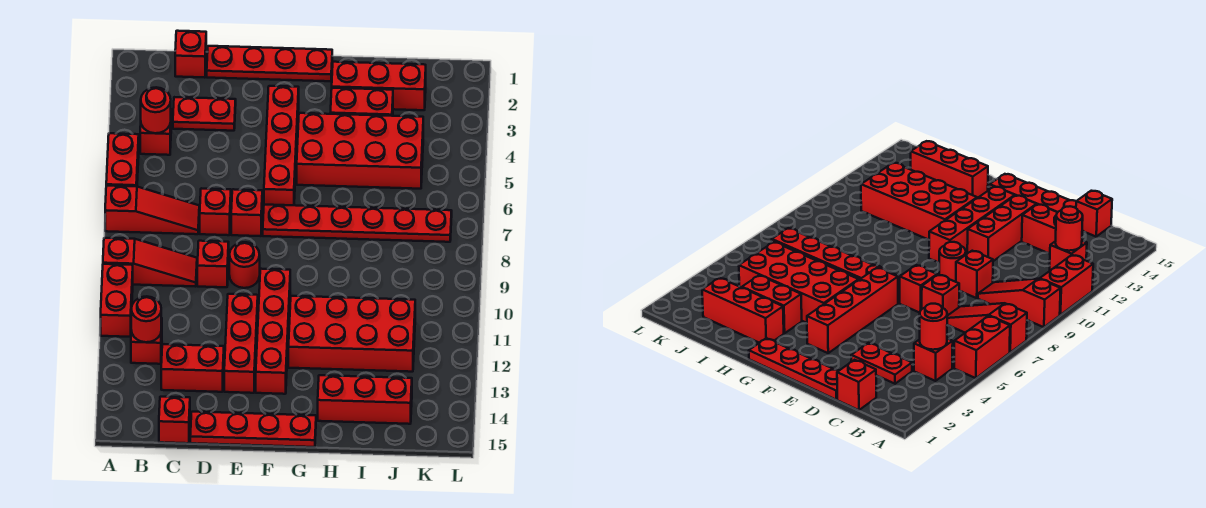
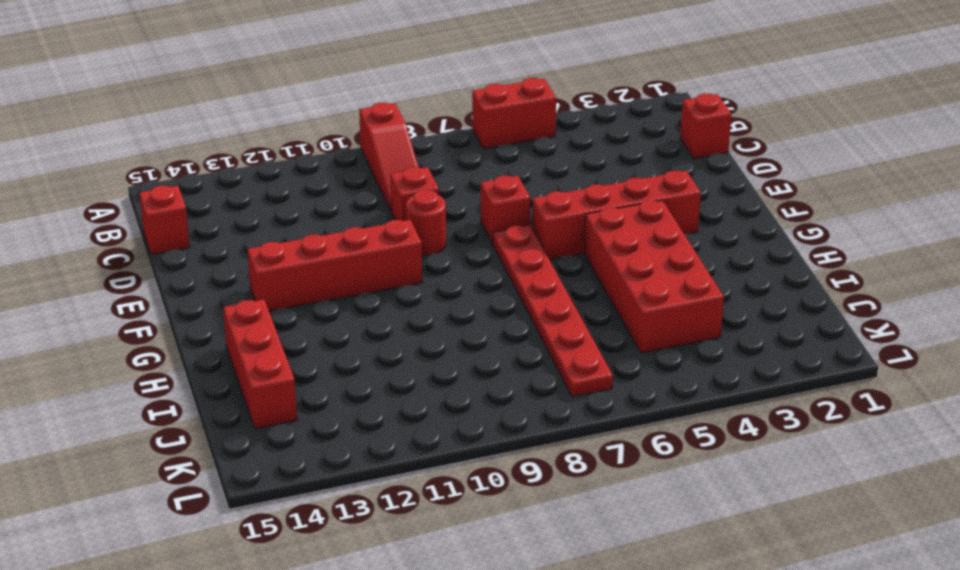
none -> red slope A7:C7 level 1 top A
none -> red brick A10:A11 level 1
none -> red brick B4 level 1

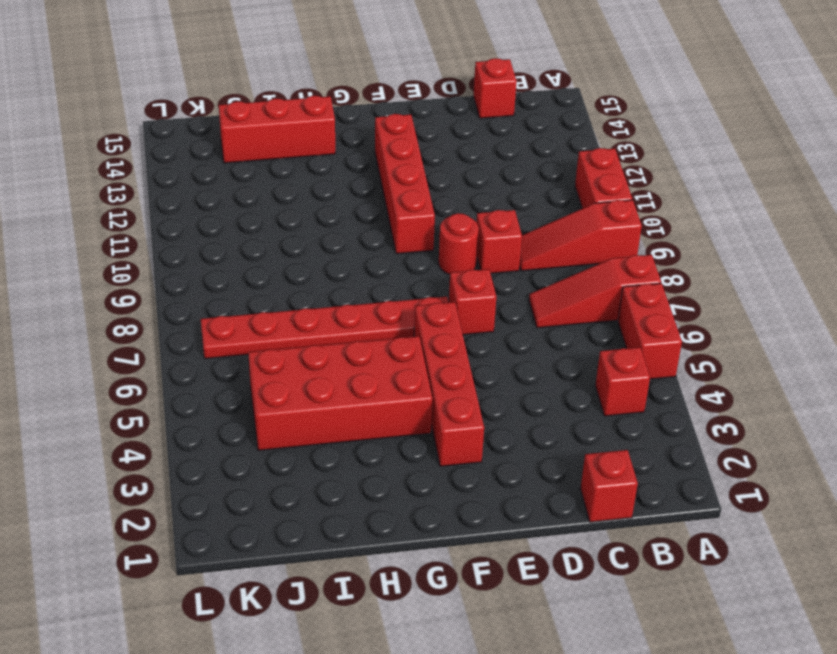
none -> red brick B12 level 1
none -> red plate C3:D3 level 1
none -> red brick C13:D13 level 1

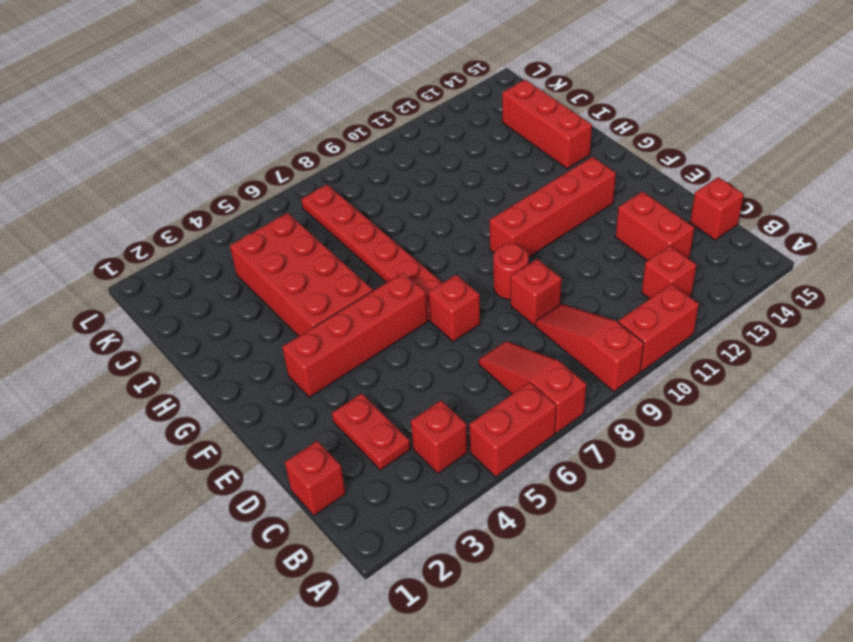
none -> red plate D1:G1 level 1
none -> red brick D7 level 1
none -> red plate D15:G15 level 1

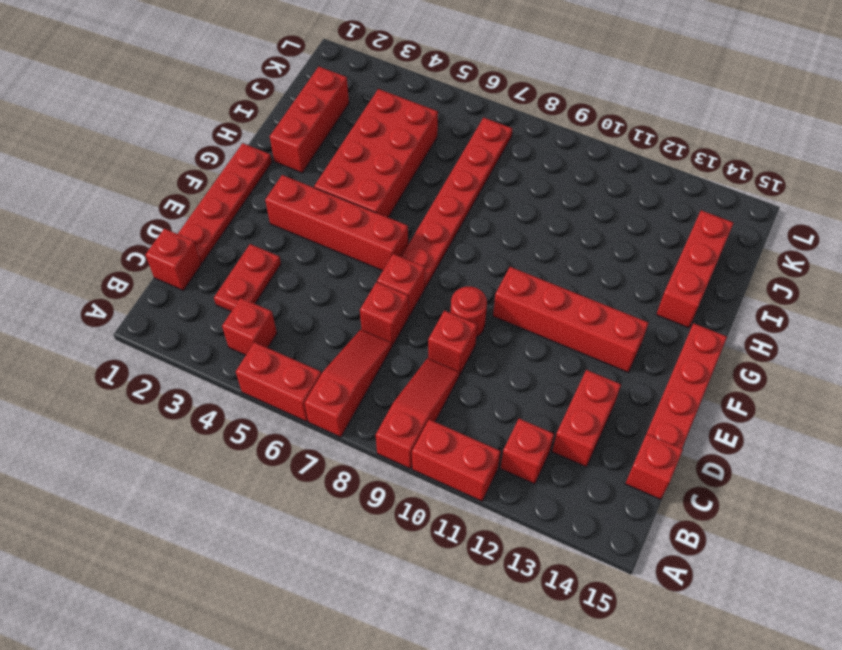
none -> red brick E11:E13 level 1
none -> red brick G11:J12 level 1
none -> red brick H3:I3 level 1

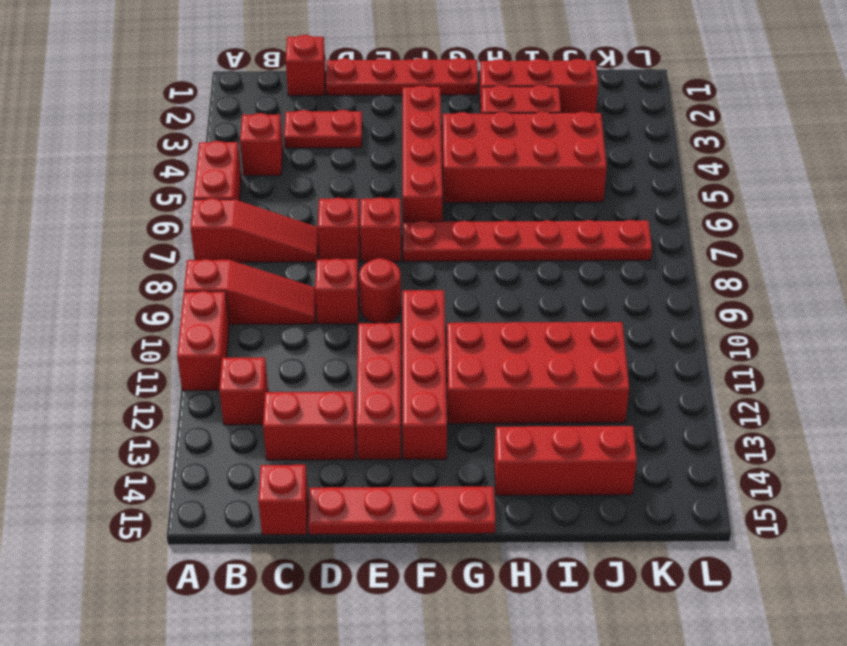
none -> red round brick B4 level 2
none -> red round brick B12 level 2

